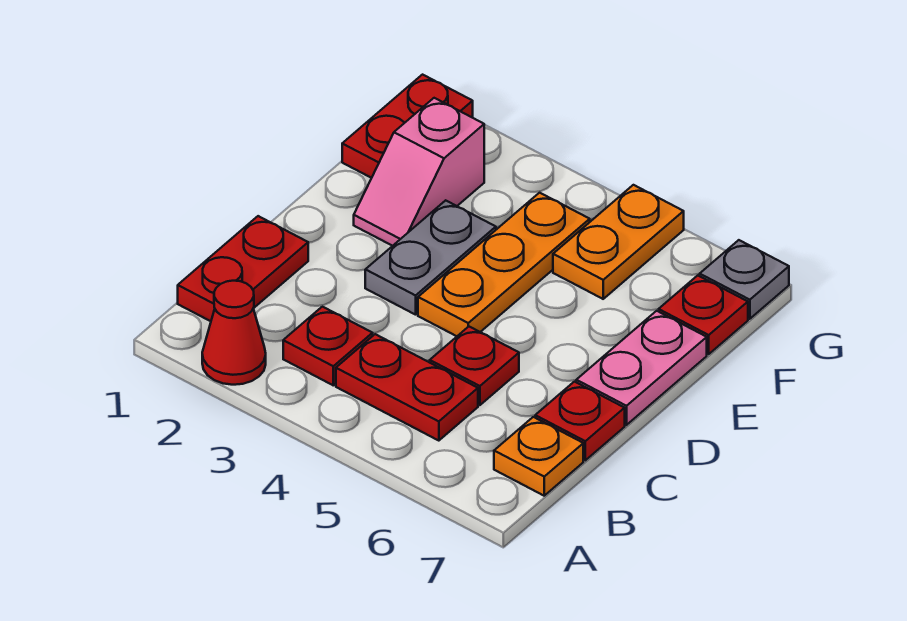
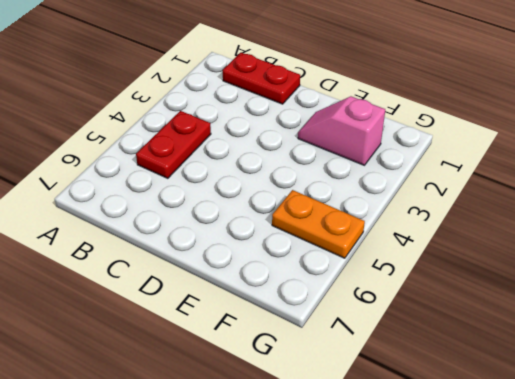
none -> red cone A2 level 1
none -> red plate B3 level 1
none -> orange plate B7 level 1

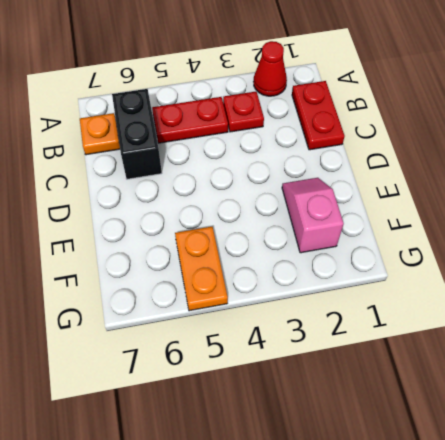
black brick B6:C6 level 1 -> none
none -> red plate C5 level 1
none -> red plate C7 level 1
none -> grey plate D3:E3 level 1

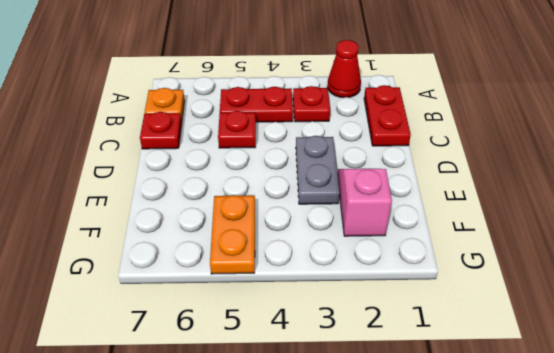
none -> orange plate D4:F4 level 1
none -> pink plate D7:E7 level 1
none -> red plate F1:G1 level 1

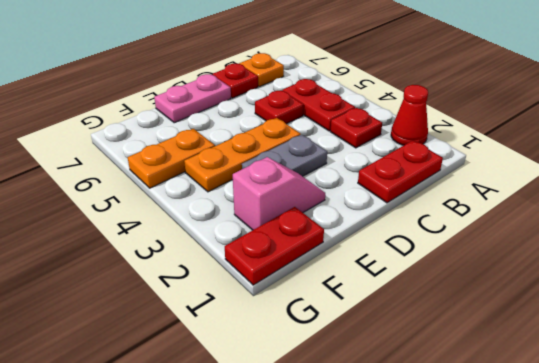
none -> red plate F7 level 1
none -> grey plate G7 level 1

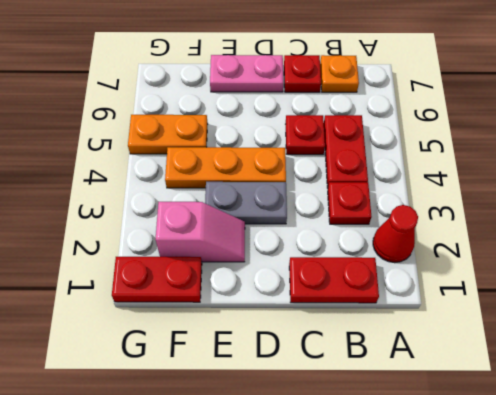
none -> red plate F7 level 1
none -> grey plate G7 level 1

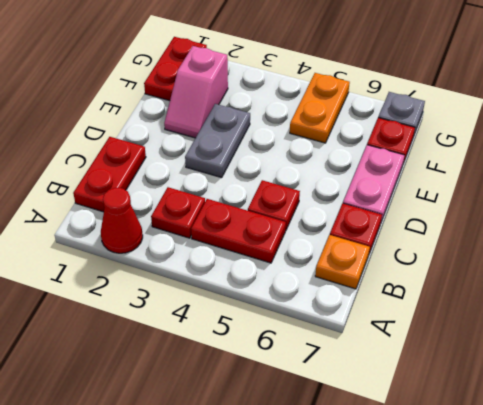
none -> orange plate D4:F4 level 1

